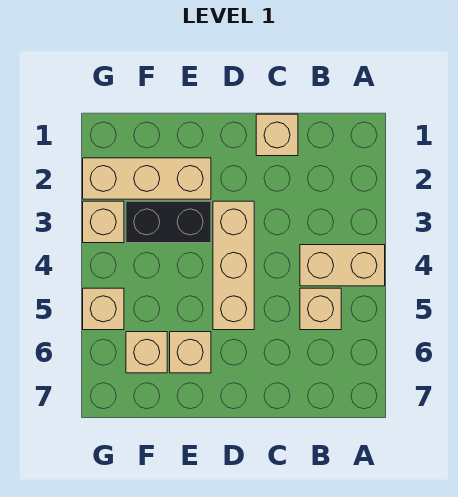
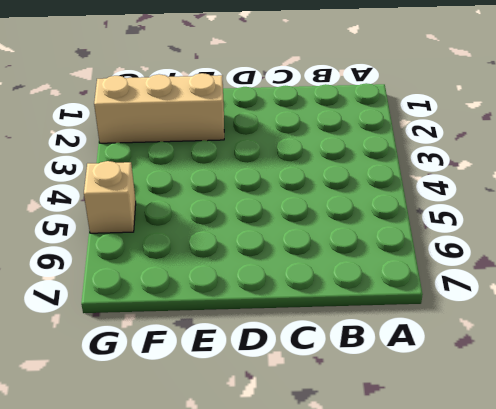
none -> tan brick A4:B4 level 1
none -> tan brick B5 level 1

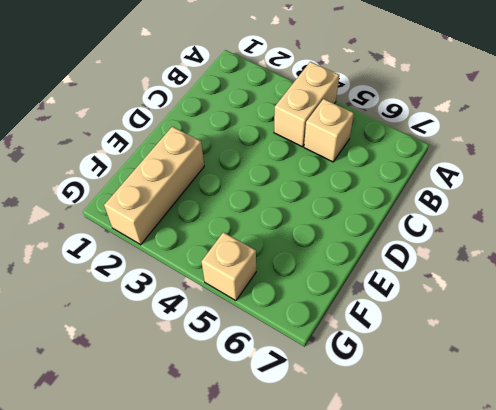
none -> tan brick C1 level 1
none -> tan brick D3:D5 level 1

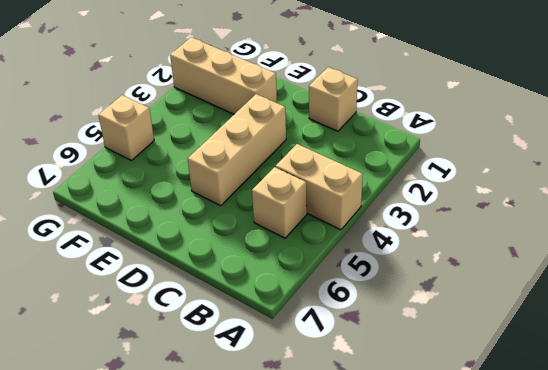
none -> black brick E3:F3 level 1
none -> tan brick E6 level 1

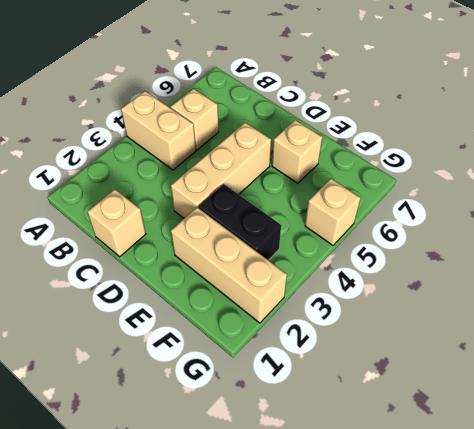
none -> tan brick F6 level 1
none -> tan brick G3 level 1

